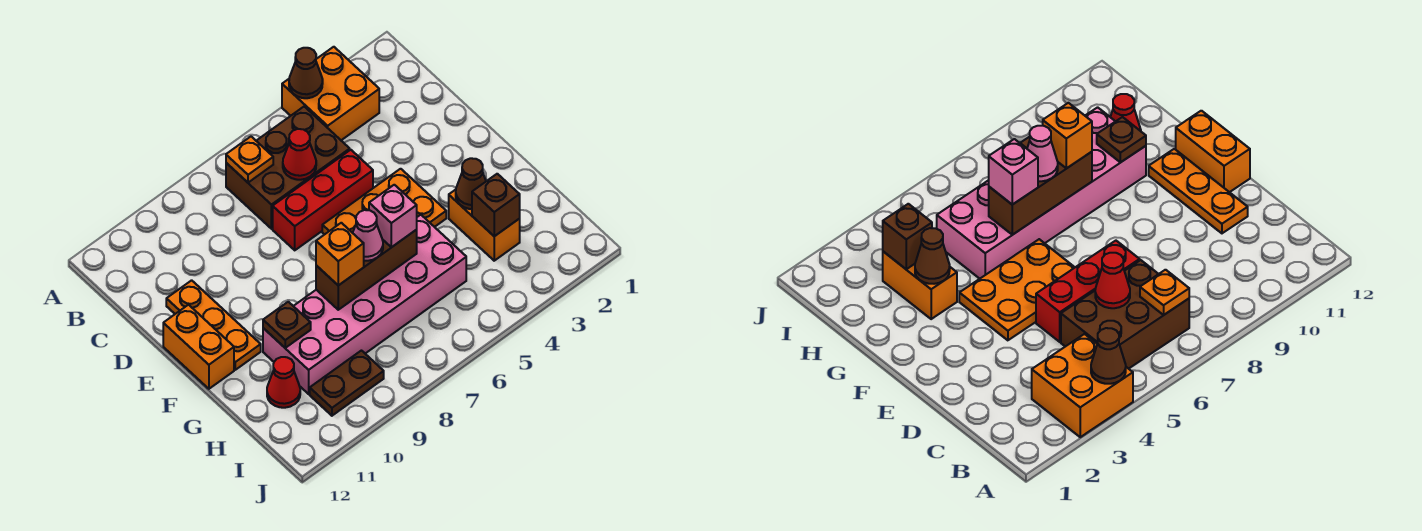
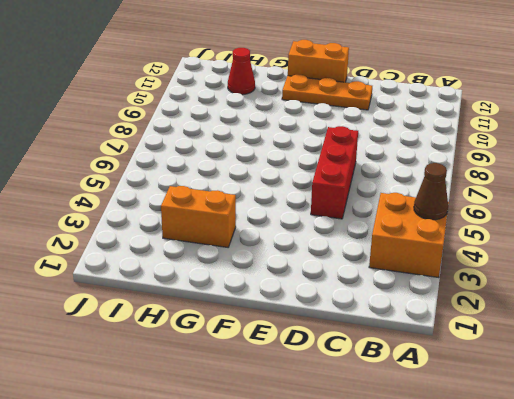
none -> brown brick B5:C7 level 1
none -> orange plate E4:F6 level 1
none -> pink brick G5:H10 level 1

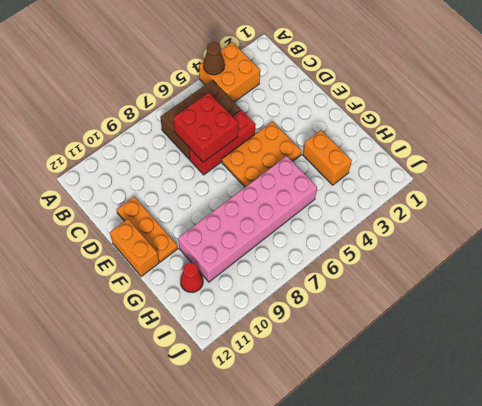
red brick C6:D7 level 2 -> red cone C6 level 2
none -> brown plate I9:I10 level 1
none -> orange plate B7 level 2
none -> brown cone G3 level 2

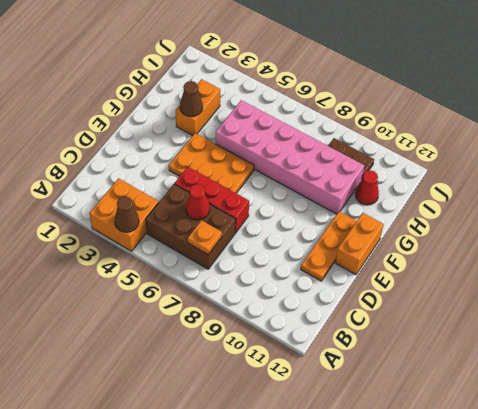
none -> brown brick G6:G8 level 2
none -> brown plate G10 level 2
none -> brown brick H3 level 2

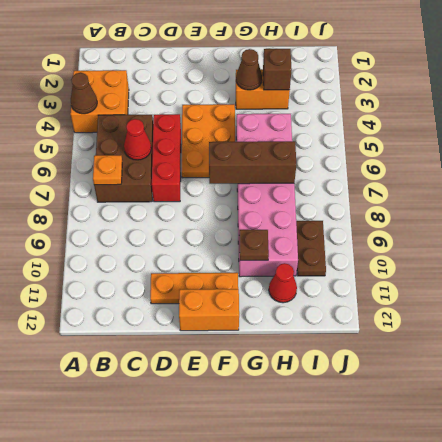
brown brick F7:H7 level 2 -> brown brick G6:G8 level 2
none -> pink brick G6 level 3
none -> pink cone G7 level 3
none -> orange brick G8 level 3

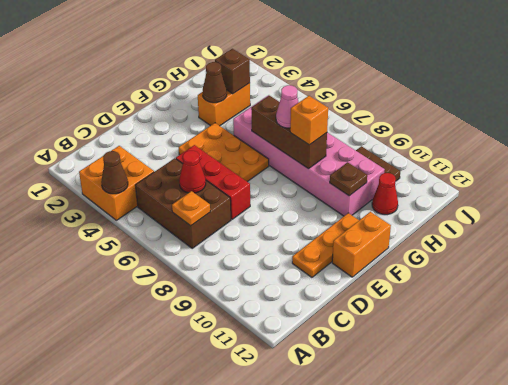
none -> pink brick G6 level 3

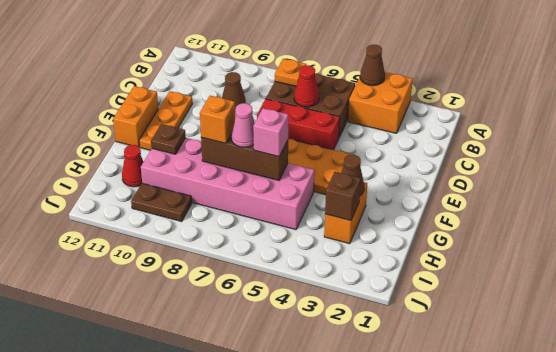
brown cone C9 level 1 -> none

